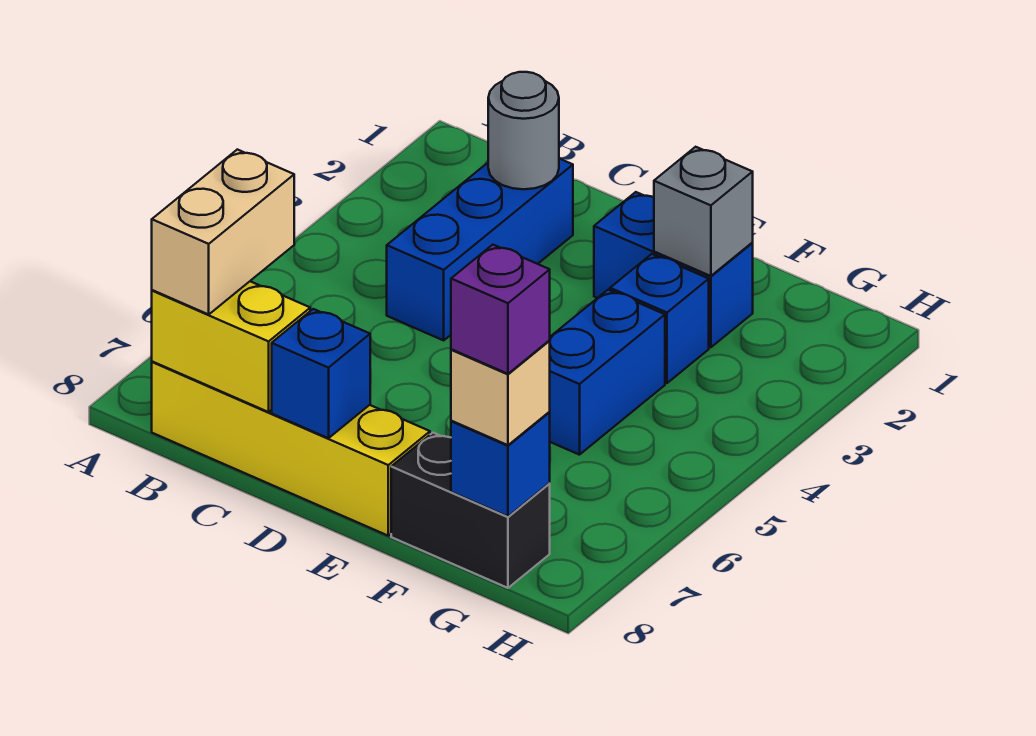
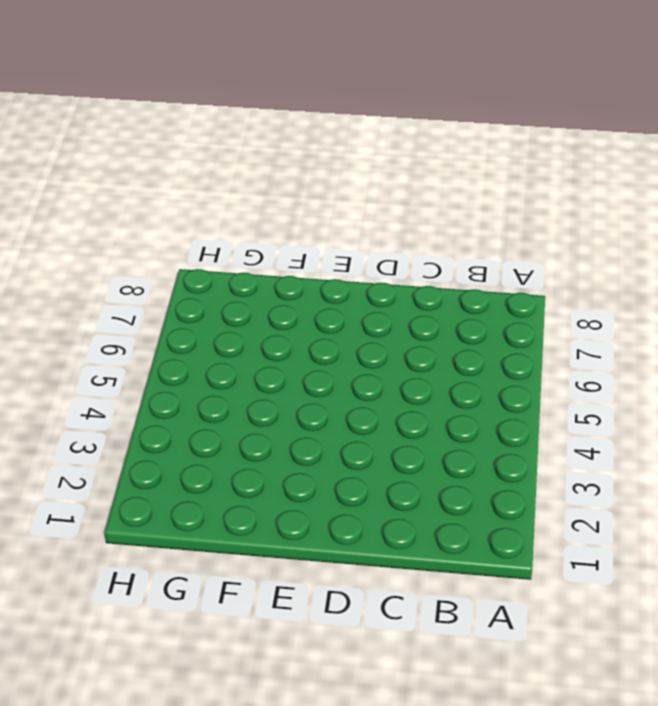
none -> yellow brick B8:E8 level 1
none -> blue brick C2:C4 level 1
none -> blue brick E2:F2 level 1

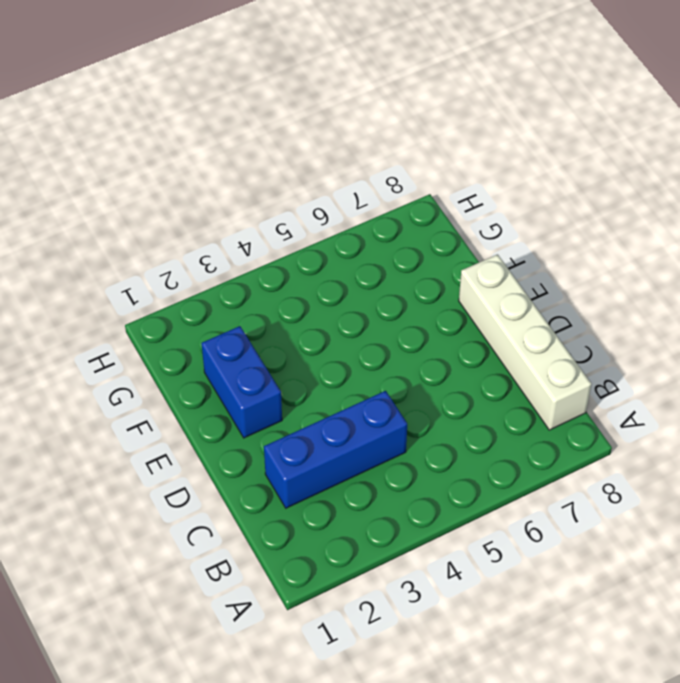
white brick B8:E8 level 1 -> yellow brick B8:E8 level 1
none -> blue brick F3 level 1
none -> blue brick F4:F5 level 1
none -> black brick F8:G8 level 1

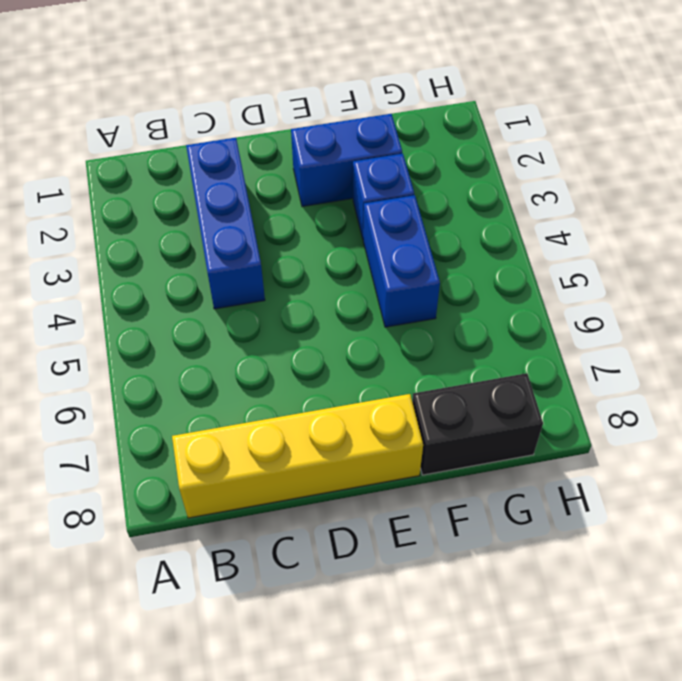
none -> yellow brick B8:C8 level 2
none -> grey round brick C2 level 2
none -> blue brick D8 level 2

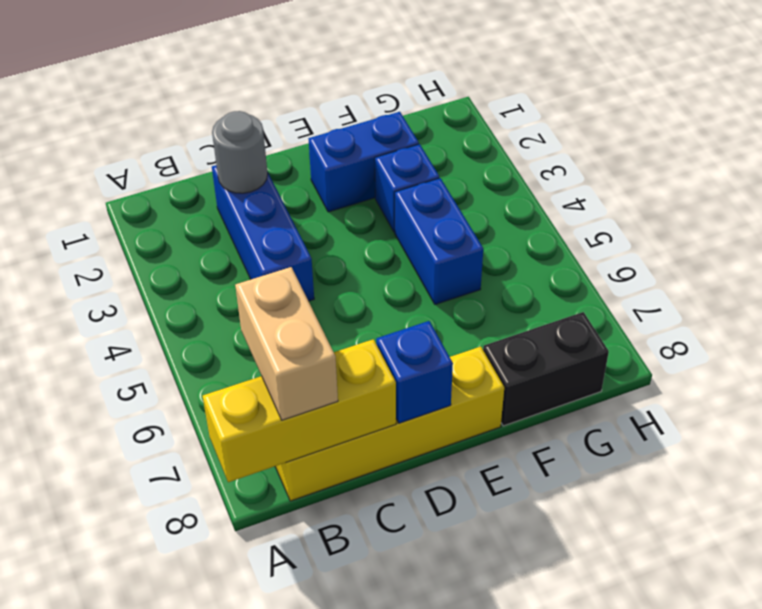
yellow brick A8:C8 level 2 -> yellow brick B8:C8 level 2
none -> grey brick F2 level 2
none -> blue brick G8 level 2
none -> tan brick G8 level 3

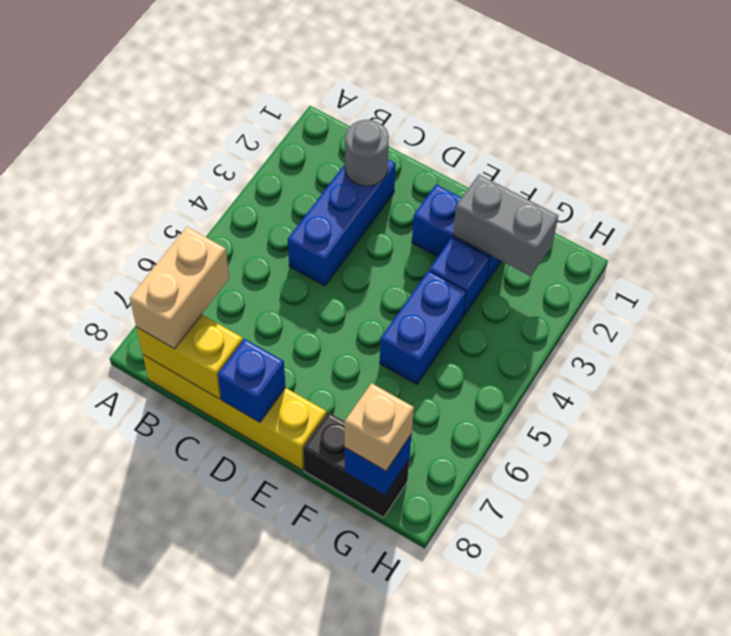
grey brick F2:G2 level 2 -> grey brick F2 level 2
none -> purple brick G8 level 4

